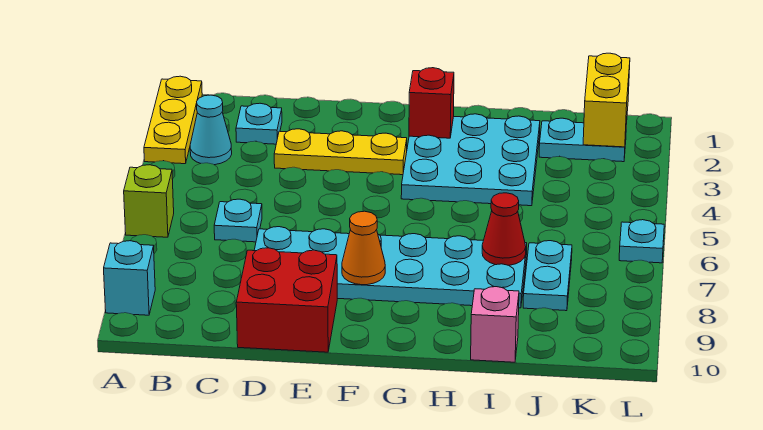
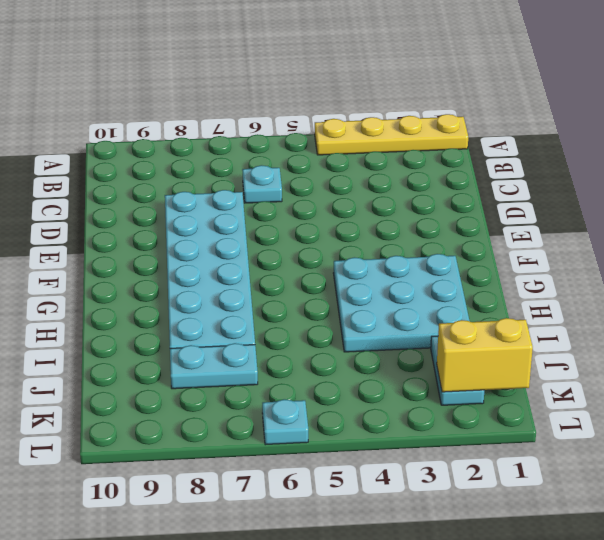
yellow plate A1:A4 level 1 -> yellow plate A1:A3 level 1
none -> lime brick A6 level 1
none -> cyan brick A9 level 1
none -> cyan cone B3 level 1

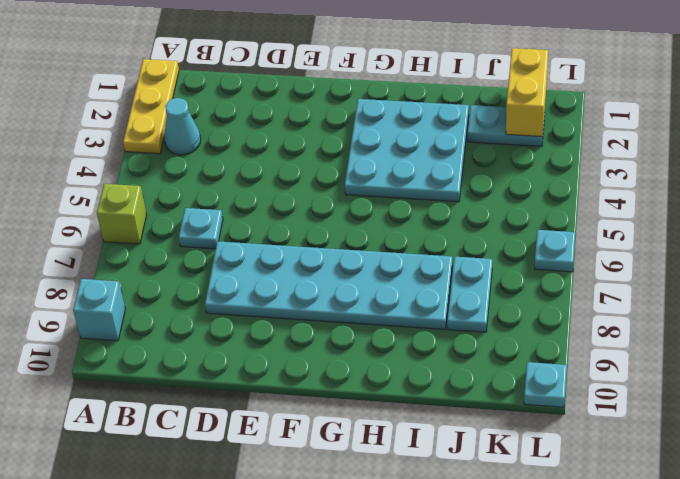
cyan plate L10 level 1 -> cyan plate C2 level 1
none -> yellow plate D3:F3 level 1
none -> red brick D9:E10 level 1
none -> pink brick I10 level 1

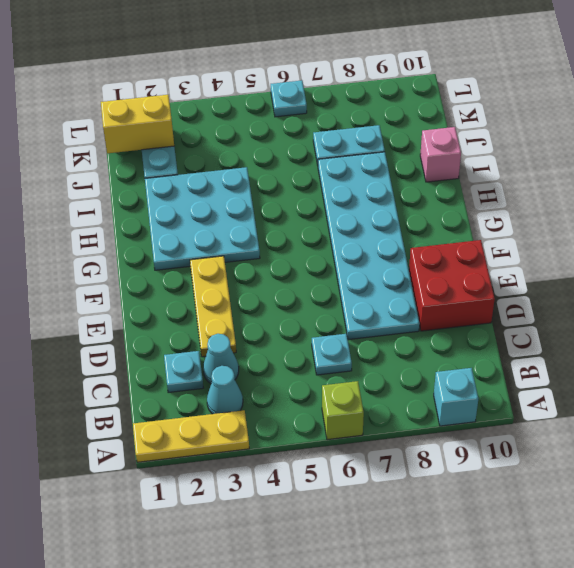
cyan cone C3 level 1 -> none
none -> orange cone F8 level 2
none -> red brick G2 level 2
none -> red cone I7 level 2

